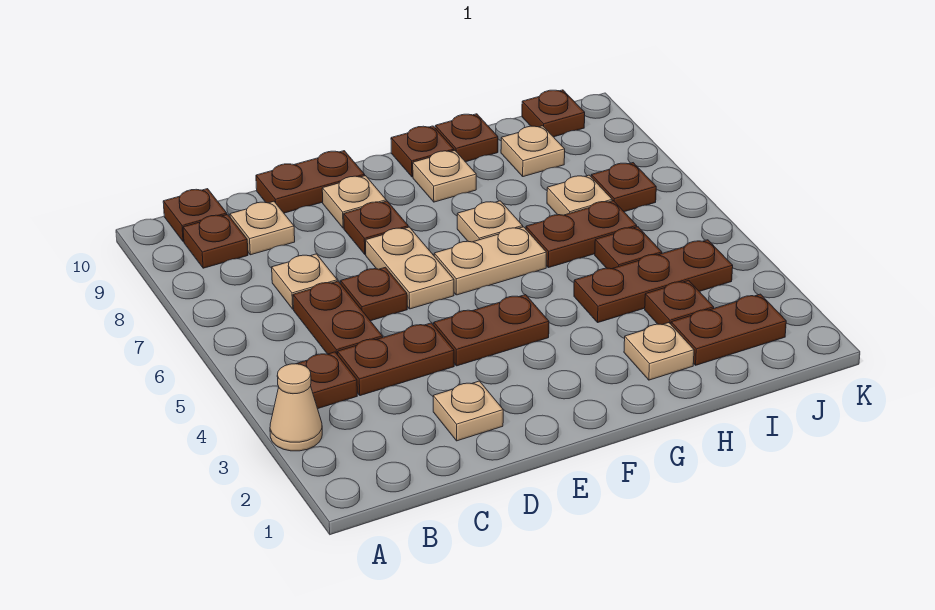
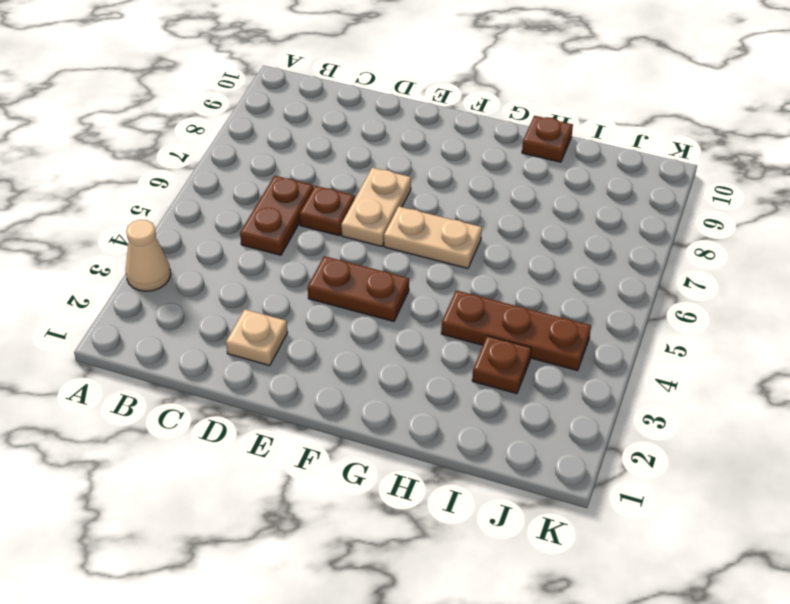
none -> brown plate B4 level 1
none -> brown plate B9 level 1
none -> brown plate B10 level 1
none -> brown plate C4:D4 level 1

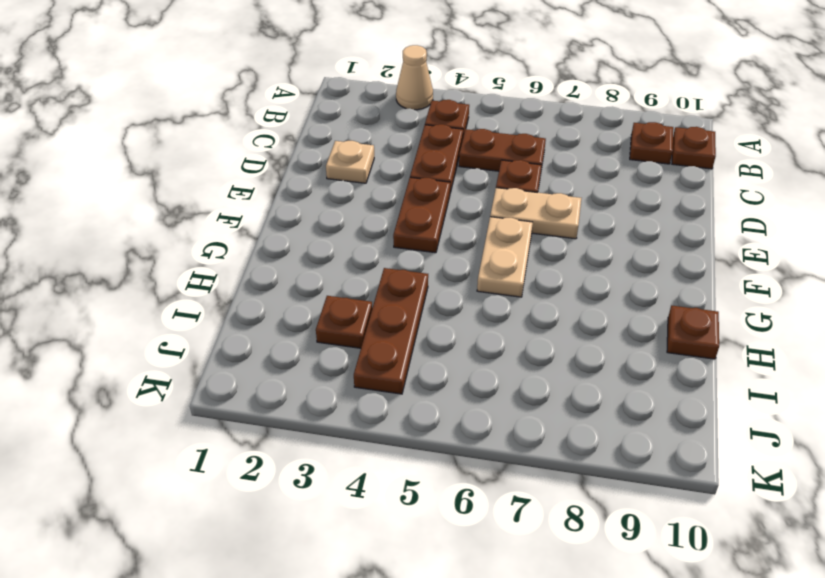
none -> tan plate C7 level 1
none -> tan plate C9 level 1
none -> brown plate D10:E10 level 1
none -> brown plate E8 level 1

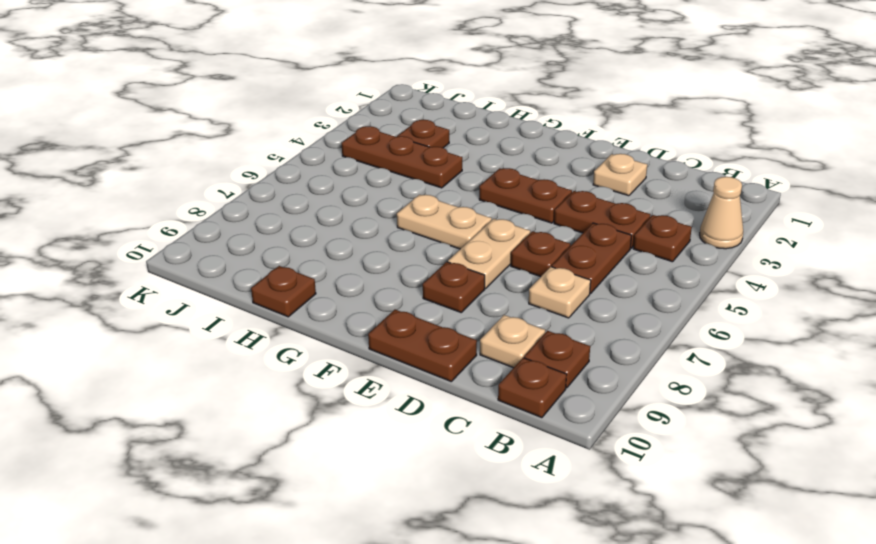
none -> tan plate E9 level 1
none -> tan plate G7 level 1
none -> tan plate G9 level 1
none -> brown plate G10 level 1

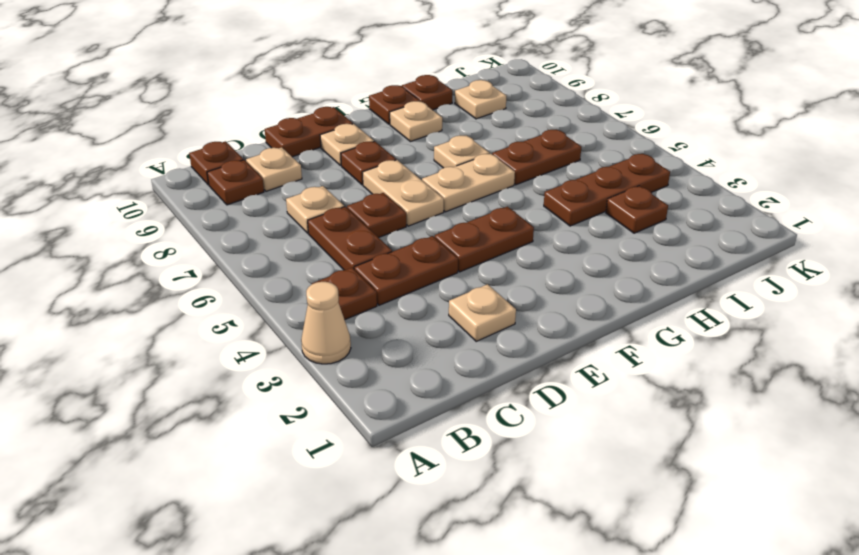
none -> tan plate H2 level 1
none -> brown plate I2:J2 level 1
none -> brown plate I5 level 1
none -> tan plate I7 level 1

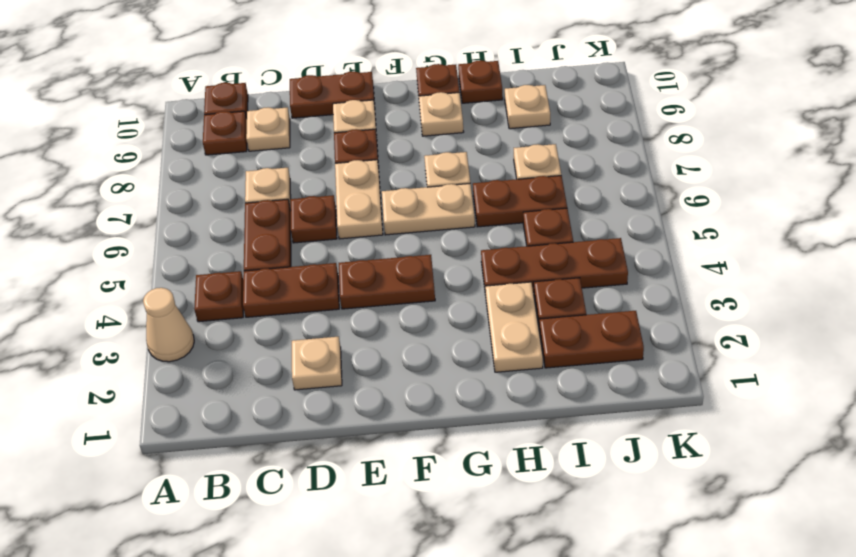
tan plate H2:H3 level 1 -> tan plate H2 level 1
none -> brown plate J7 level 1
none -> brown plate J10 level 1

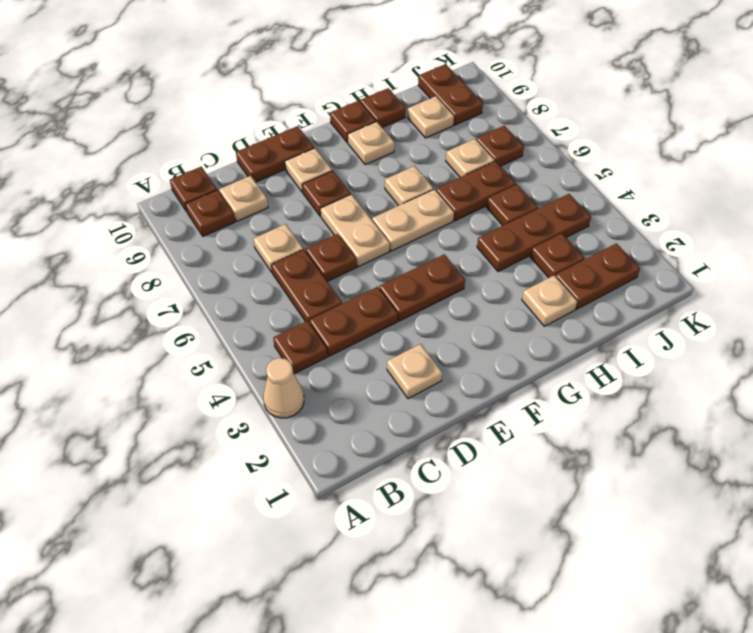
brown plate J9:J10 level 1 -> brown plate J10 level 1

